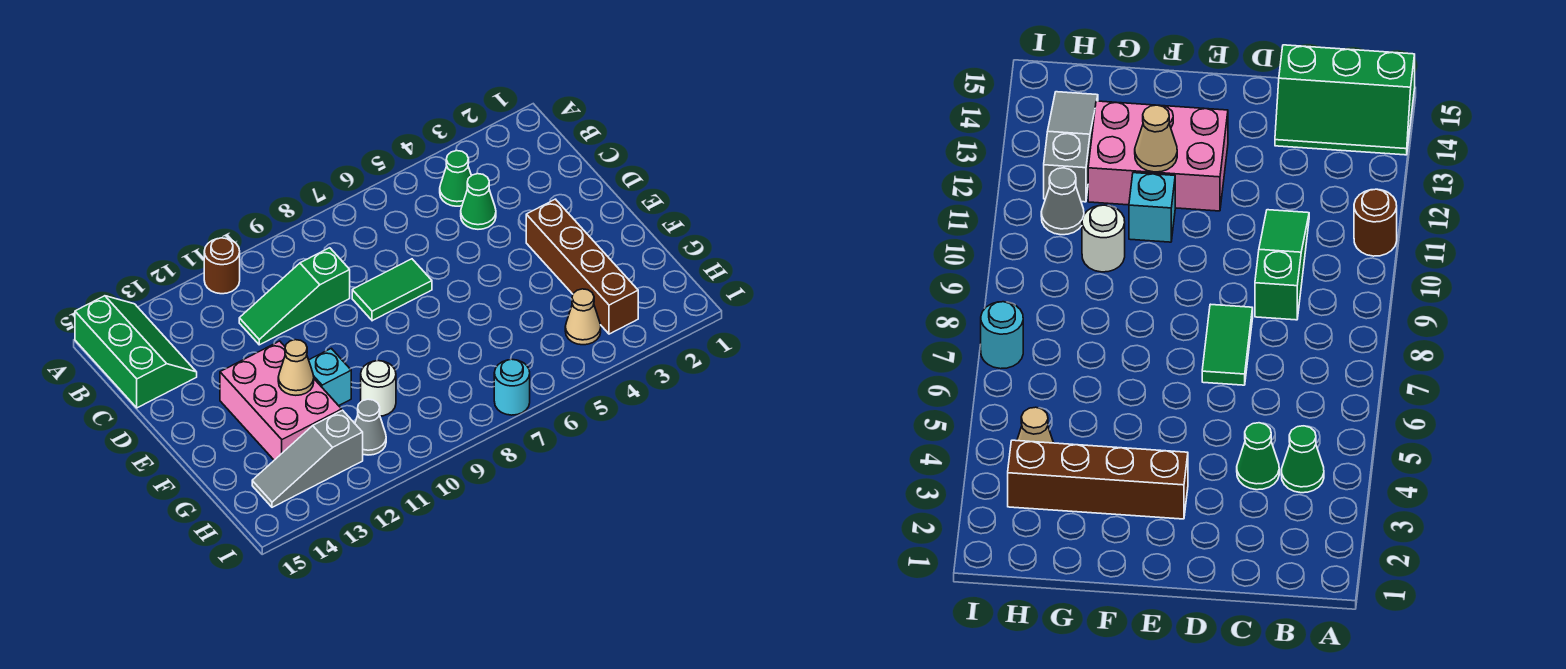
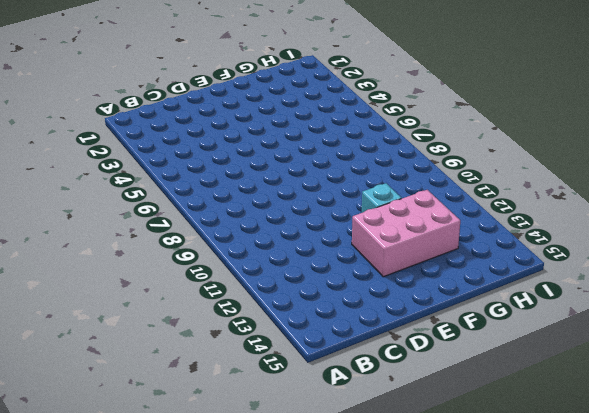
none -> brown round brick A11 level 1
none -> green slope A14:C15 level 1 top 15
none -> green cone B4 level 1

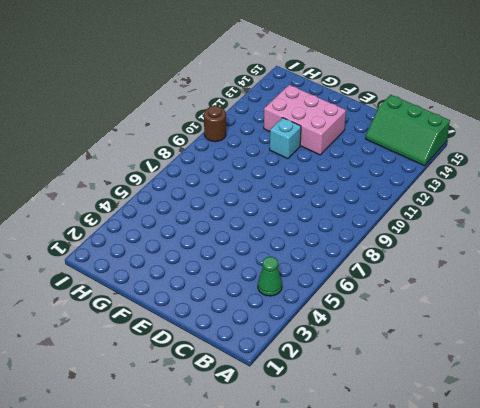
brown round brick I10 level 1 -> brown round brick A11 level 1
none -> green cone C4 level 1
none -> green slope C9:C11 level 1 top 9
none -> green tile D7:D8 level 1

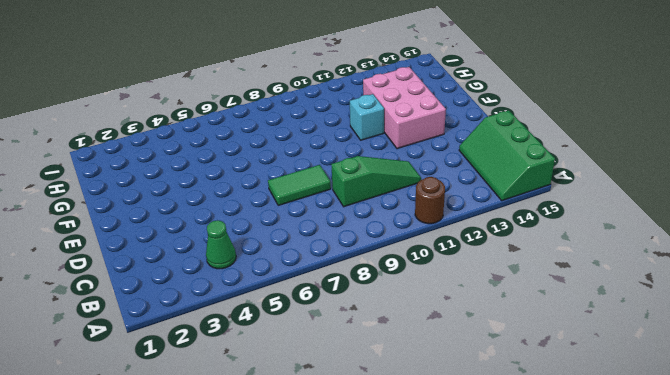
none -> green cone C4 level 1
none -> brown brick E3:H3 level 1
none -> white round brick G10 level 1

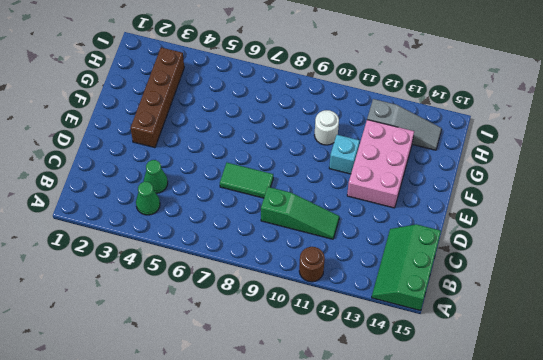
none -> tan cone H4 level 1
none -> grey cone H11 level 1
none -> cyan round brick I7 level 1

